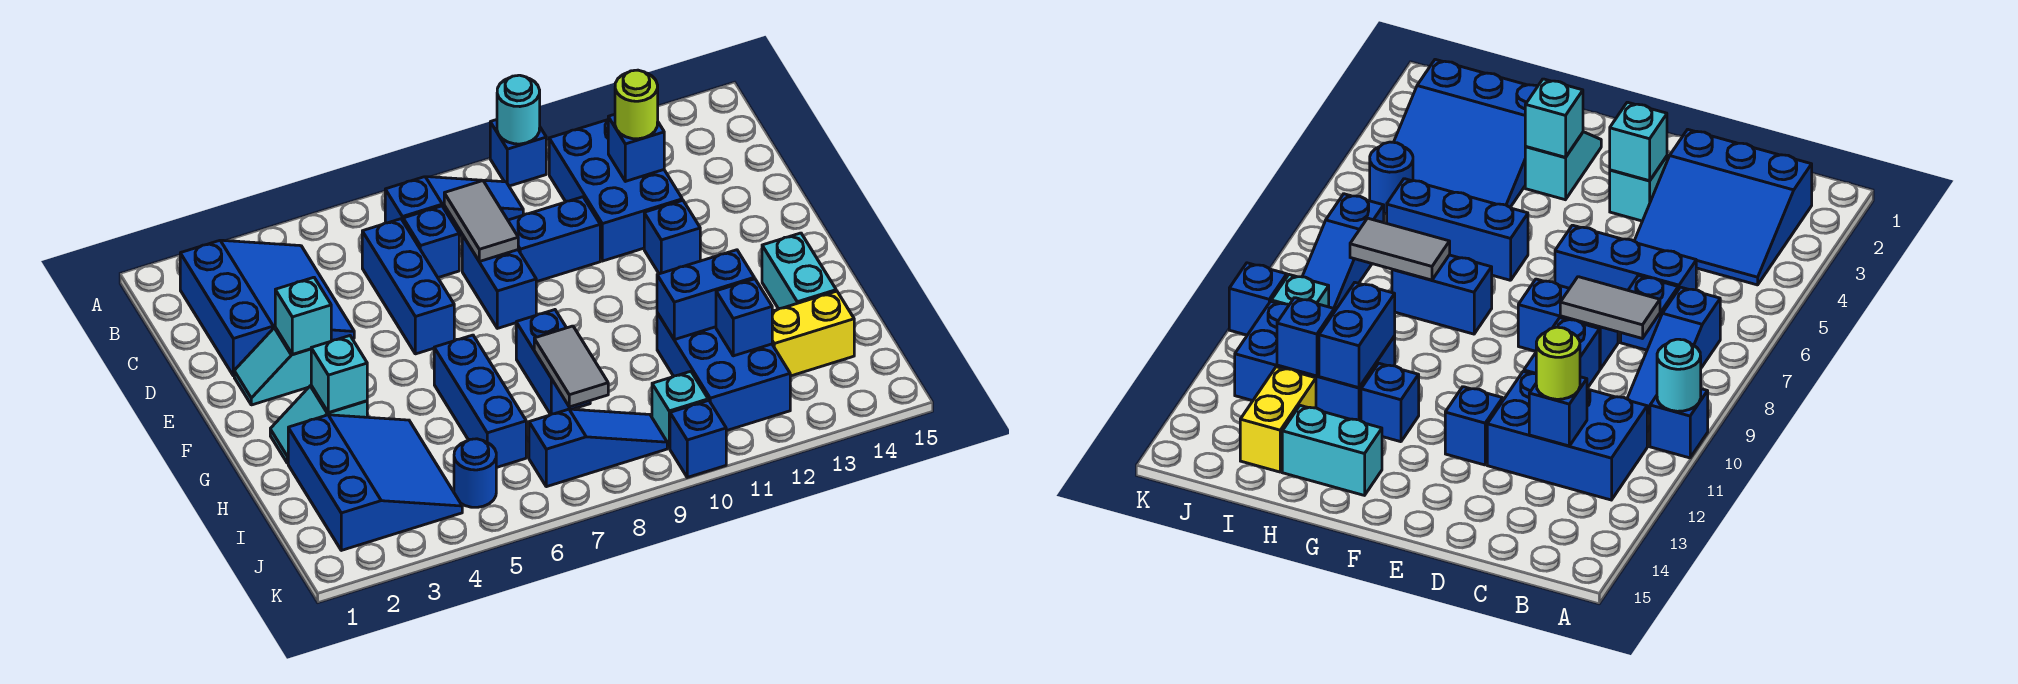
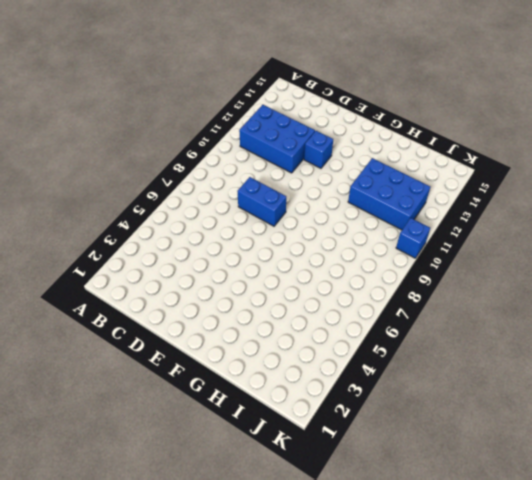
none -> blue brick A10 level 1
none -> blue slope B2:D4 level 1 top 2
none -> blue slope B7:B9 level 1 top 7
none -> blue brick C6:E6 level 1

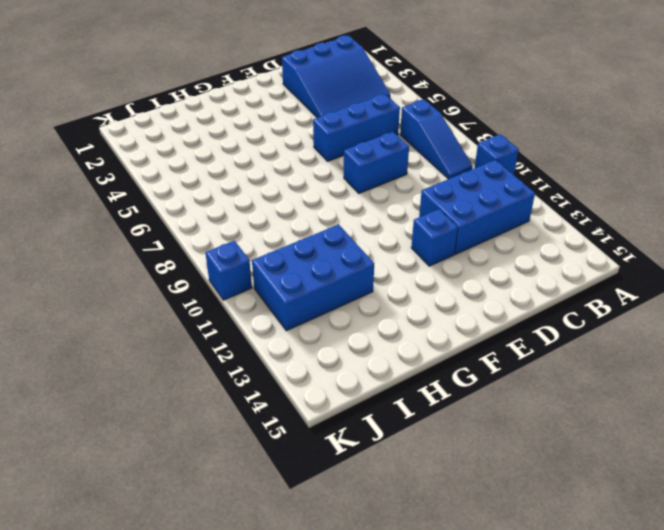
none -> blue brick C7 level 1
none -> blue brick D9:D10 level 1
none -> cyan slope E2:E3 level 1 top 3
none -> cyan slope G2:G3 level 1 top 3

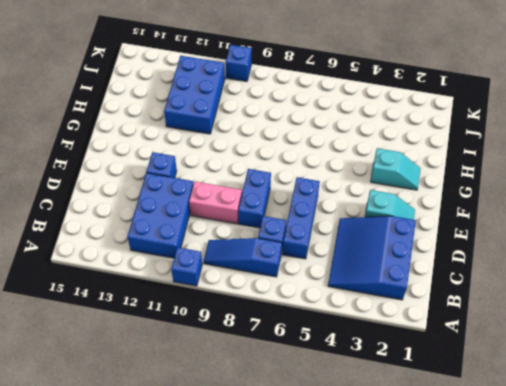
pink brick D9:D10 level 1 -> blue brick D9:D10 level 1
none -> blue brick G6:I6 level 1
none -> blue brick G8:H8 level 1
none -> blue brick G12 level 1
none -> cyan brick G14:H14 level 1

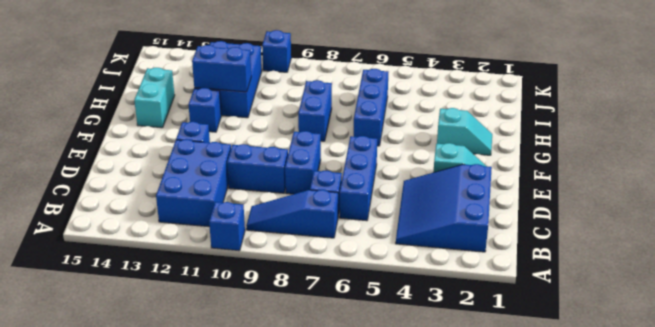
none -> blue slope H2:J4 level 1 top 2
none -> yellow brick I13:I14 level 1
none -> blue round brick J5 level 1
none -> blue slope J7:J9 level 1 top 7

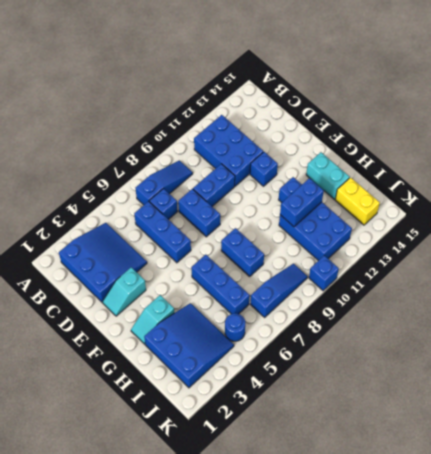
yellow brick I14:J14 level 1 -> yellow brick I13:I14 level 1
none -> blue brick A10 level 1
none -> cyan brick J10 level 1
none -> cyan round brick A10 level 2
none -> grey tile C8:D8 level 2

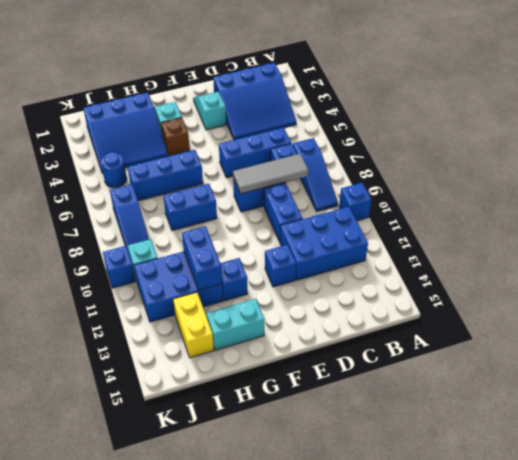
grey tile C8:E8 level 2 -> grey tile C8:D8 level 2
brown brick G4 level 1 -> none
none -> cyan round brick A10 level 2
none -> blue brick C12 level 2
none -> cyan brick E3 level 2
none -> cyan brick G3 level 2

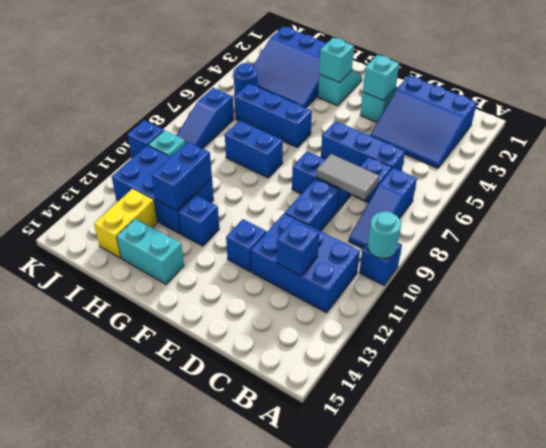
none -> grey tile H8:I8 level 2
none -> blue brick I12 level 2
none -> lime round brick C12 level 3

